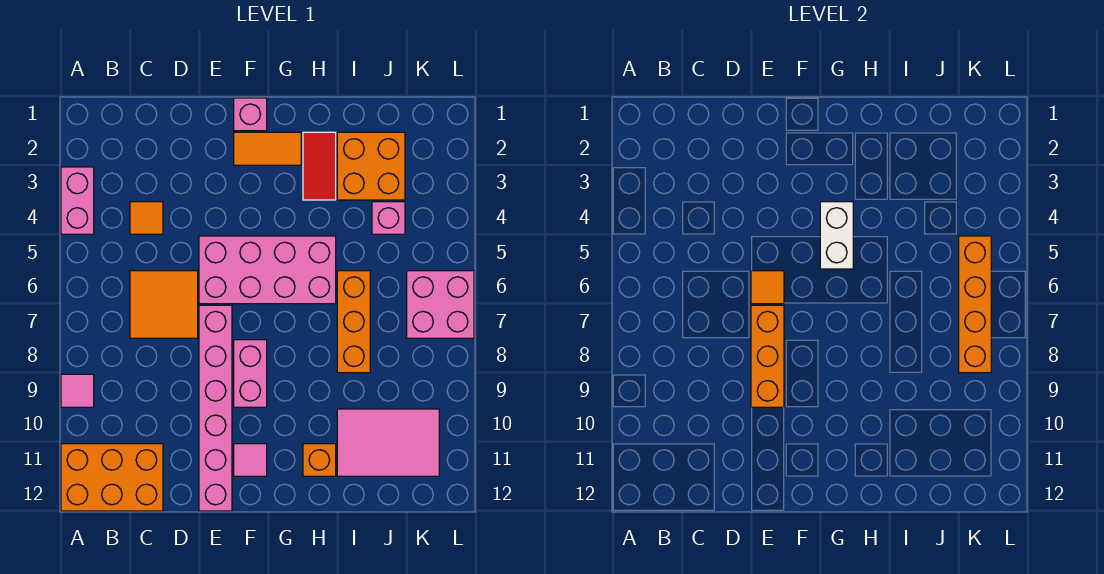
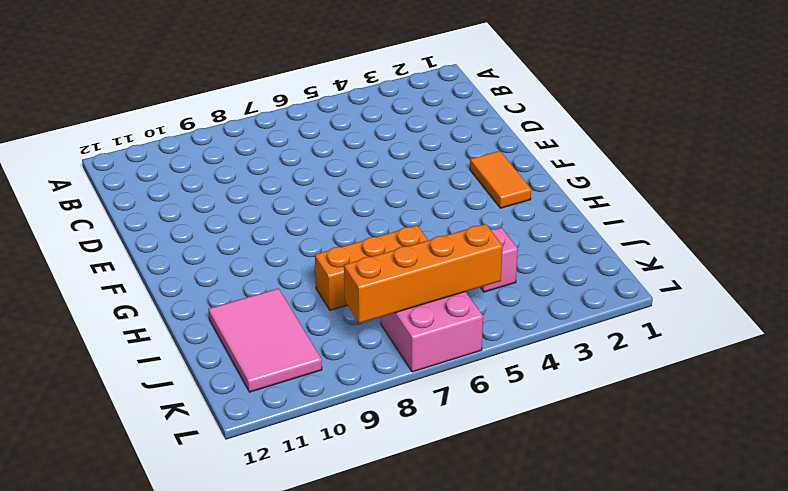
none -> pink brick A3:A4 level 1
none -> pink tile A9 level 1
none -> orange brick A11:C12 level 1

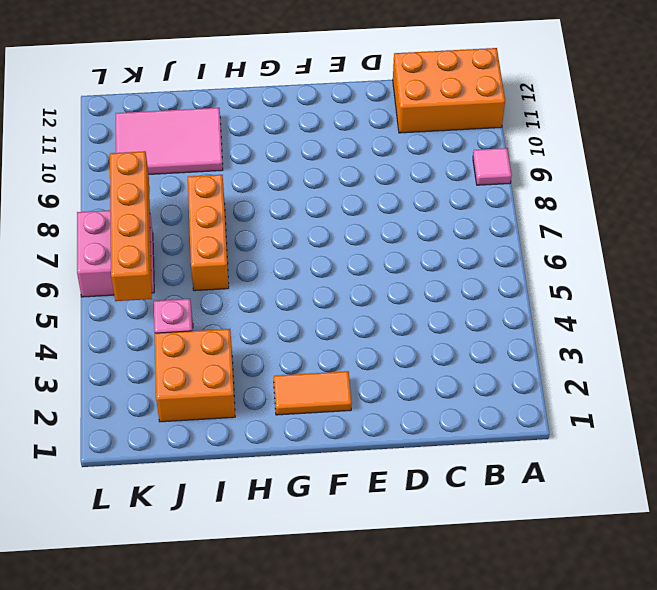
none -> pink brick A3:A4 level 1
none -> orange tile C4 level 1
none -> orange tile C6:D7 level 1

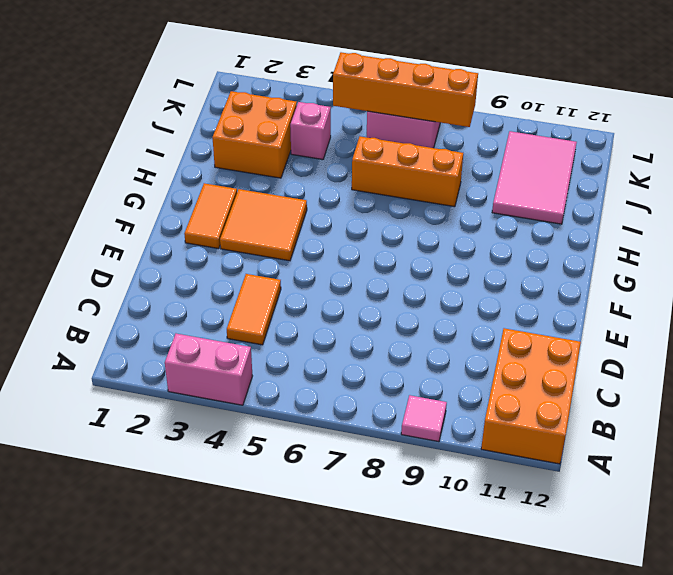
orange tile C4:D4 level 1 -> orange tile C4 level 1
orange tile F3:G4 level 1 -> orange tile C6:D7 level 1
none -> pink brick E5:H6 level 1
none -> pink brick E7:E12 level 1
none -> pink brick F1 level 1

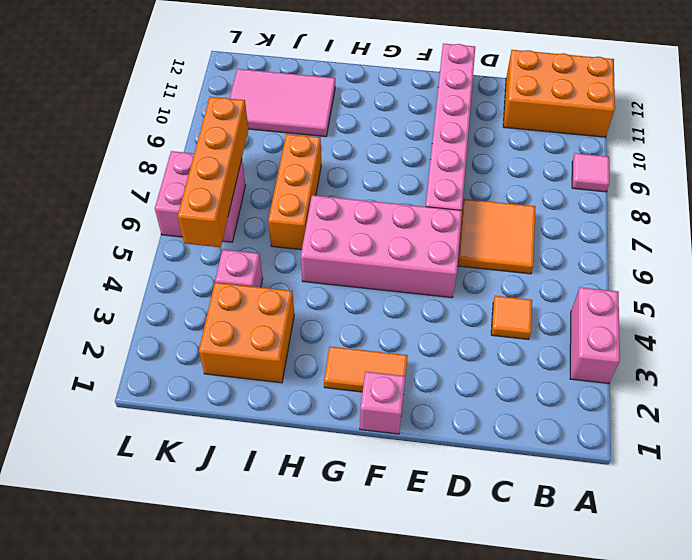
none -> pink brick F8:F9 level 1
none -> pink tile F11 level 1
none -> red tile H2:H3 level 1

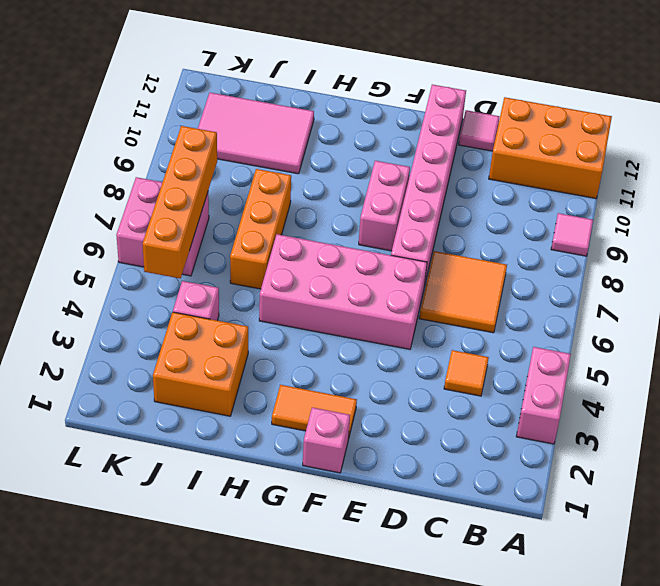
pink tile D12 level 1 -> pink tile F11 level 1
none -> red tile H2:H3 level 1
none -> orange brick H11 level 1
none -> orange tile E6 level 2

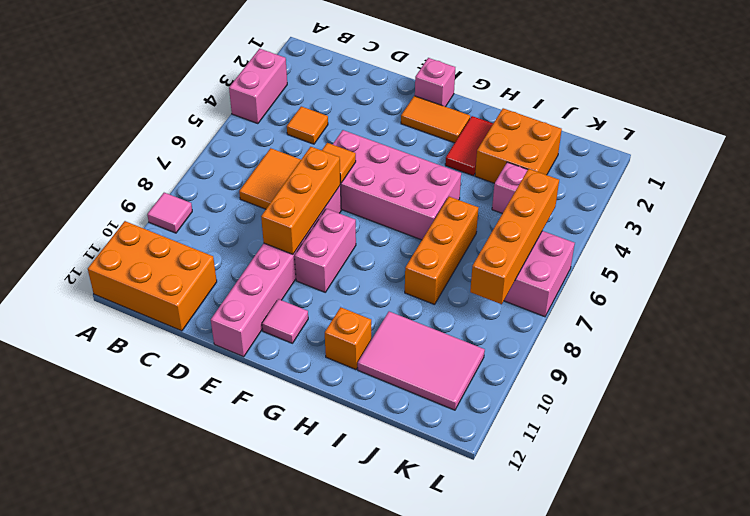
none -> white brick G4:G5 level 2

